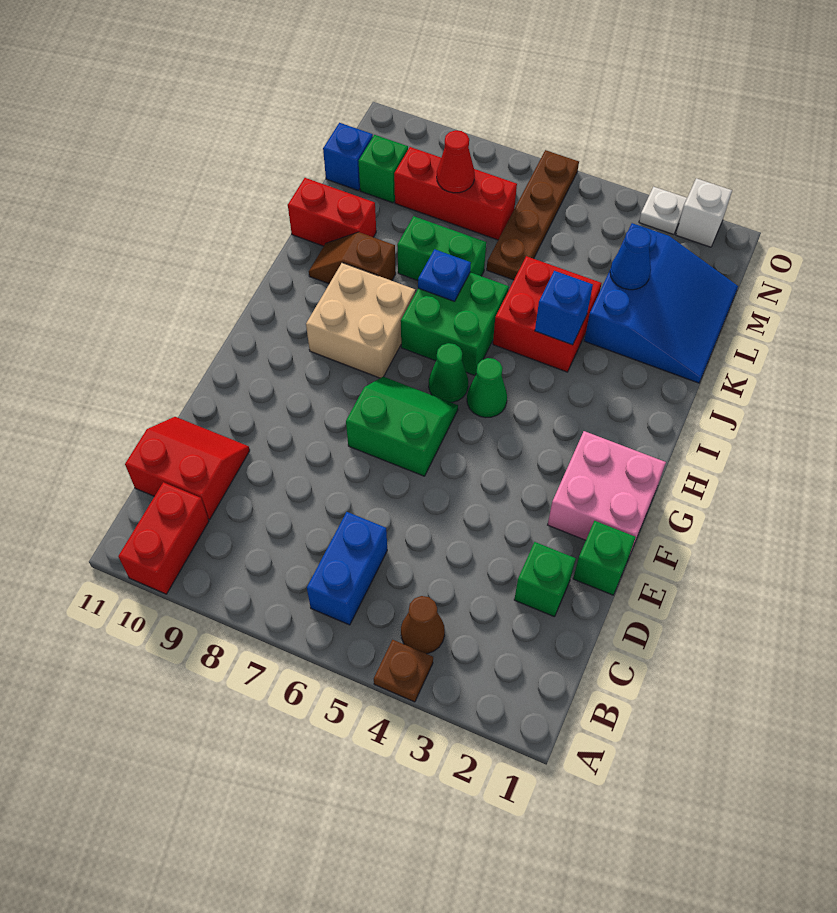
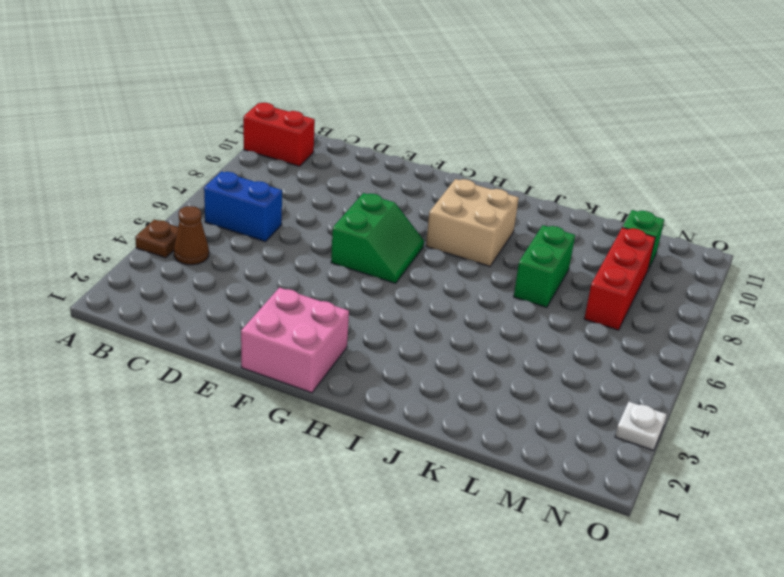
none -> red slope C10:D11 level 1 top C
none -> green brick D2 level 1
none -> green brick E1 level 1

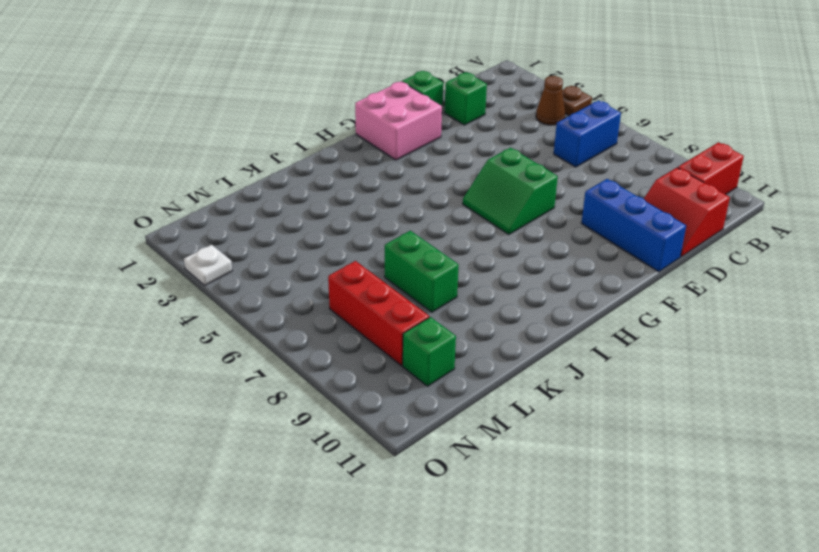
blue brick E9:E11 level 1 -> none
none -> green cone H5 level 1
none -> green cone H6 level 1
none -> tan brick H8:I9 level 1

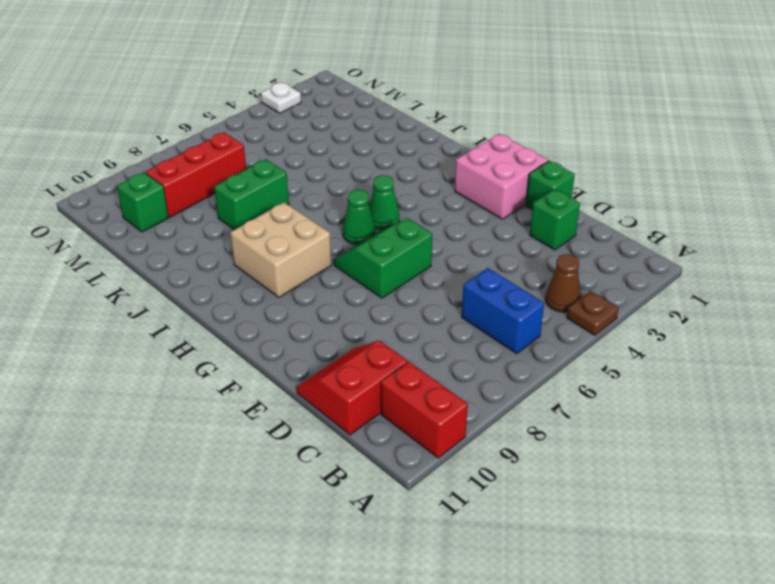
none -> green brick I6:J7 level 1
none -> red brick J4:K5 level 1
none -> brown slope J9:J10 level 1 top 9

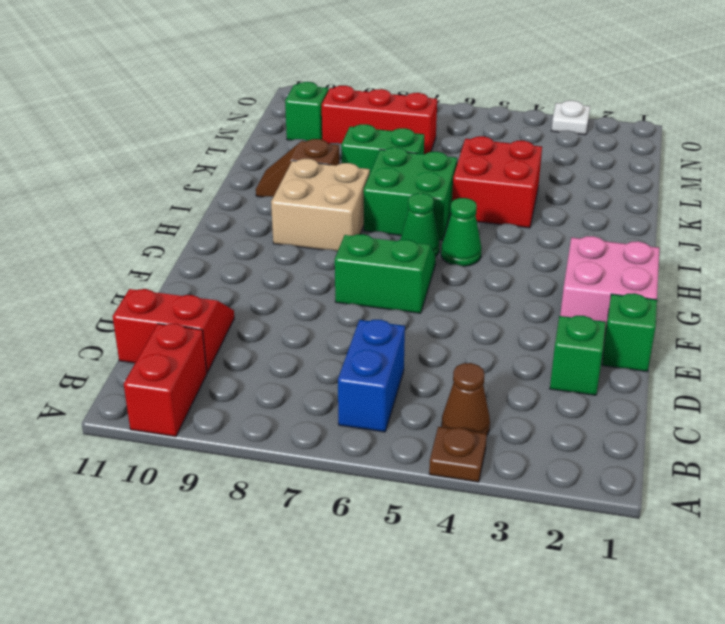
none -> blue slope K1:M3 level 1 top 3
none -> red brick K10:K11 level 1
none -> brown plate L6:O6 level 1

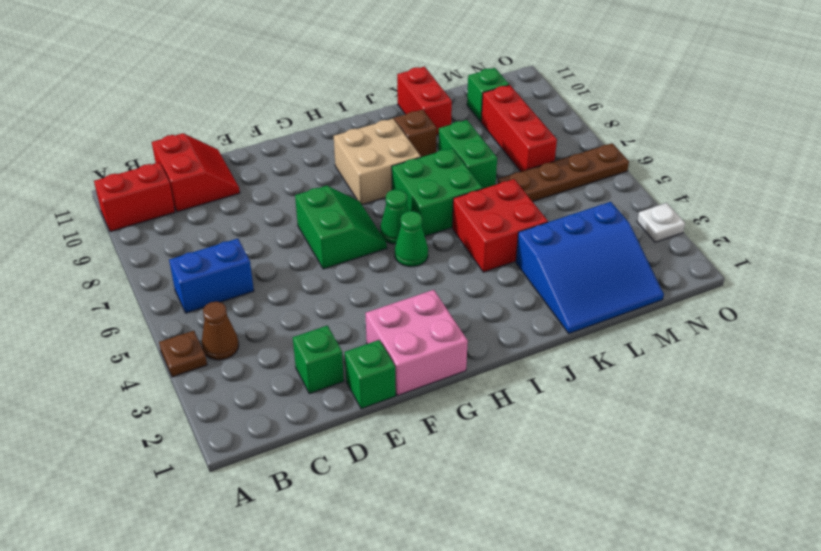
none -> blue brick M11 level 1
none -> white brick O2 level 1
none -> blue brick J4 level 2

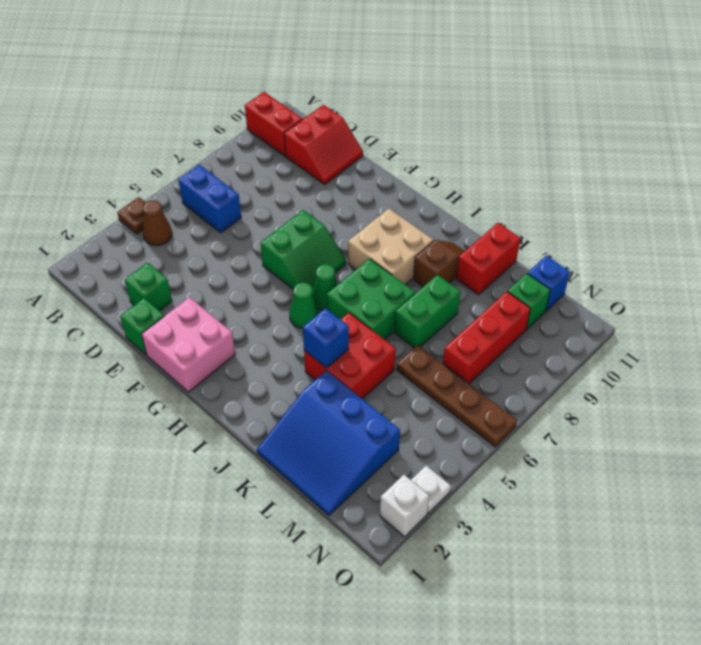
none -> blue plate J7 level 2
none -> blue cone L3 level 2
none -> red cone M8 level 2

